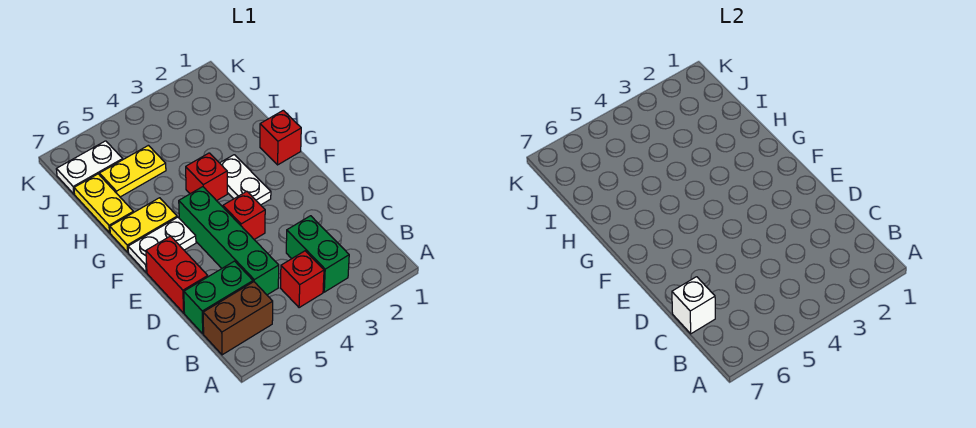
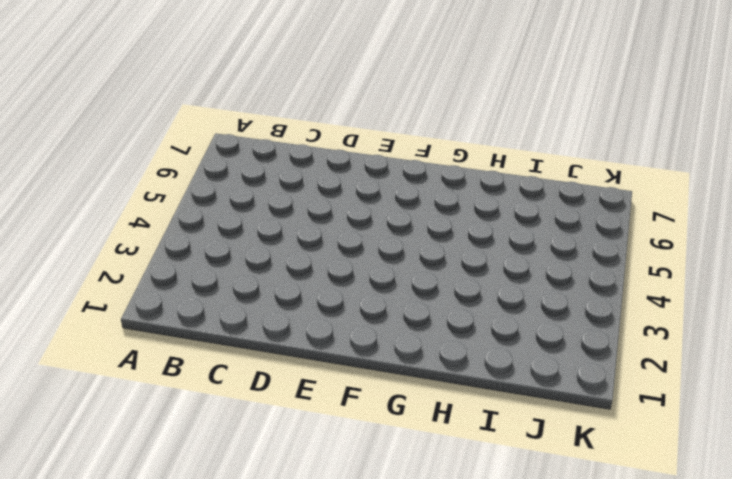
none -> green brick B3:C3 level 1
none -> red brick B4 level 1
none -> brown brick B6:B7 level 1

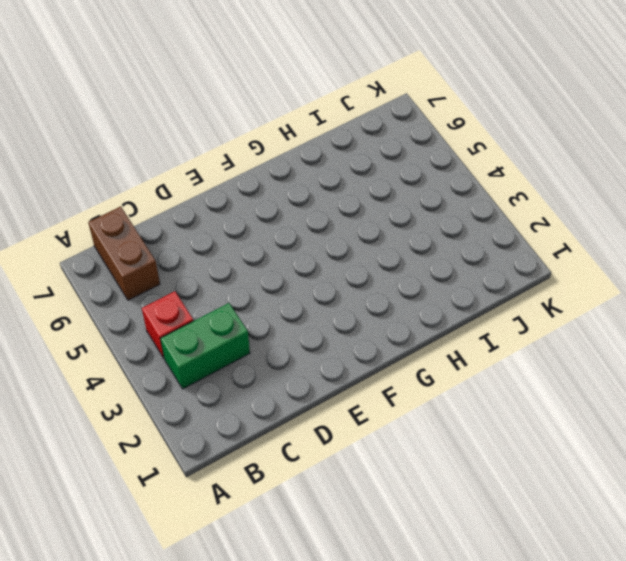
none -> green brick C5:F5 level 1
none -> green brick C6:C7 level 1
none -> red brick D7:E7 level 1

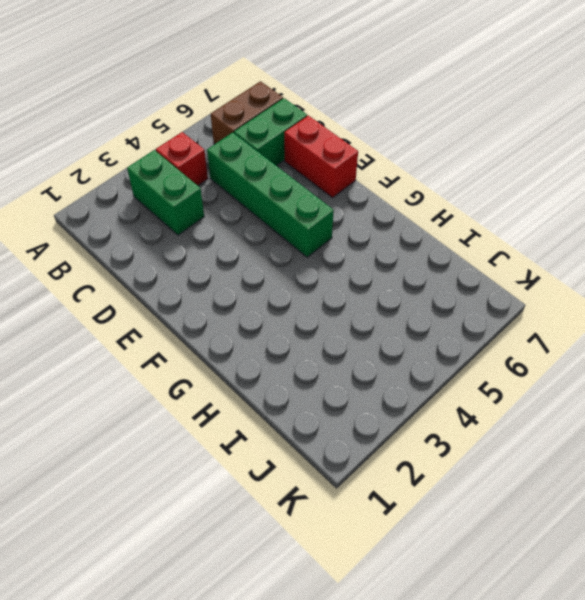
none -> red brick E4 level 1
none -> white plate F3:G3 level 1
none -> white plate F6:F7 level 1

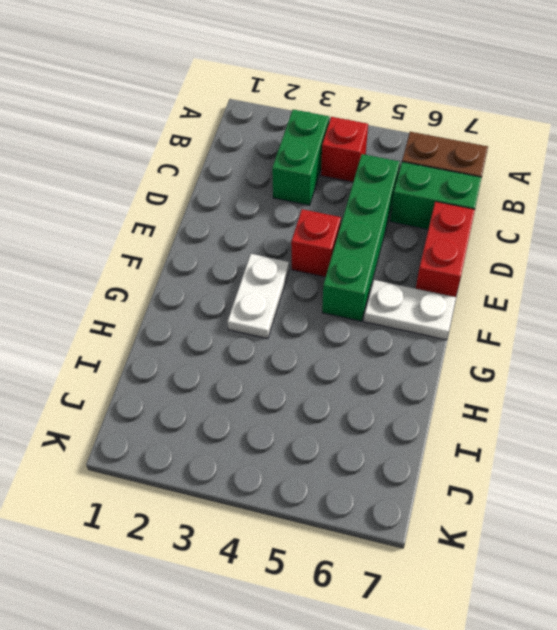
none -> red brick G1 level 1
none -> red brick G4 level 1
none -> yellow plate G6:G7 level 1

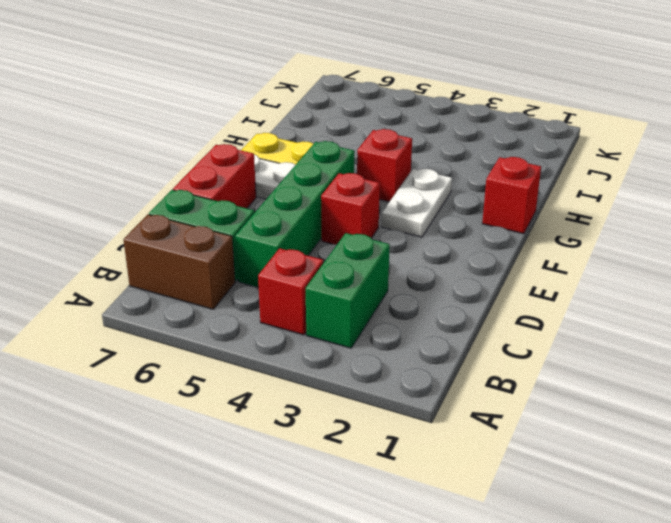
none -> yellow plate H7:I7 level 1
none -> yellow plate I5:I6 level 1
none -> white plate J6:J7 level 1

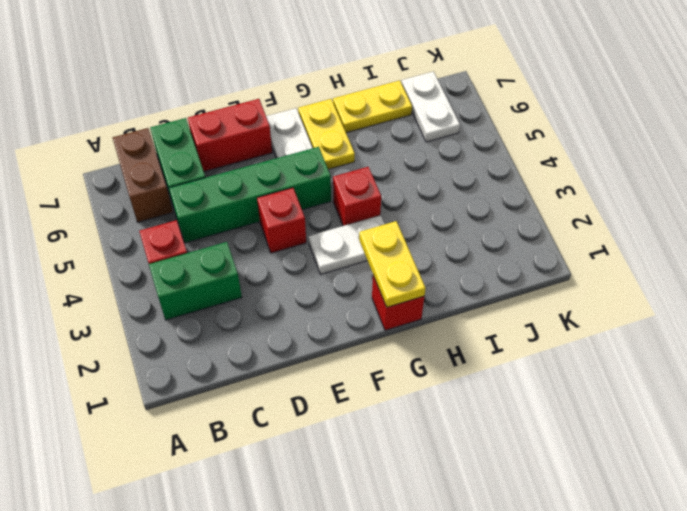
yellow plate G1:G2 level 2 -> yellow plate I5:I6 level 1
none -> white brick C7 level 2

